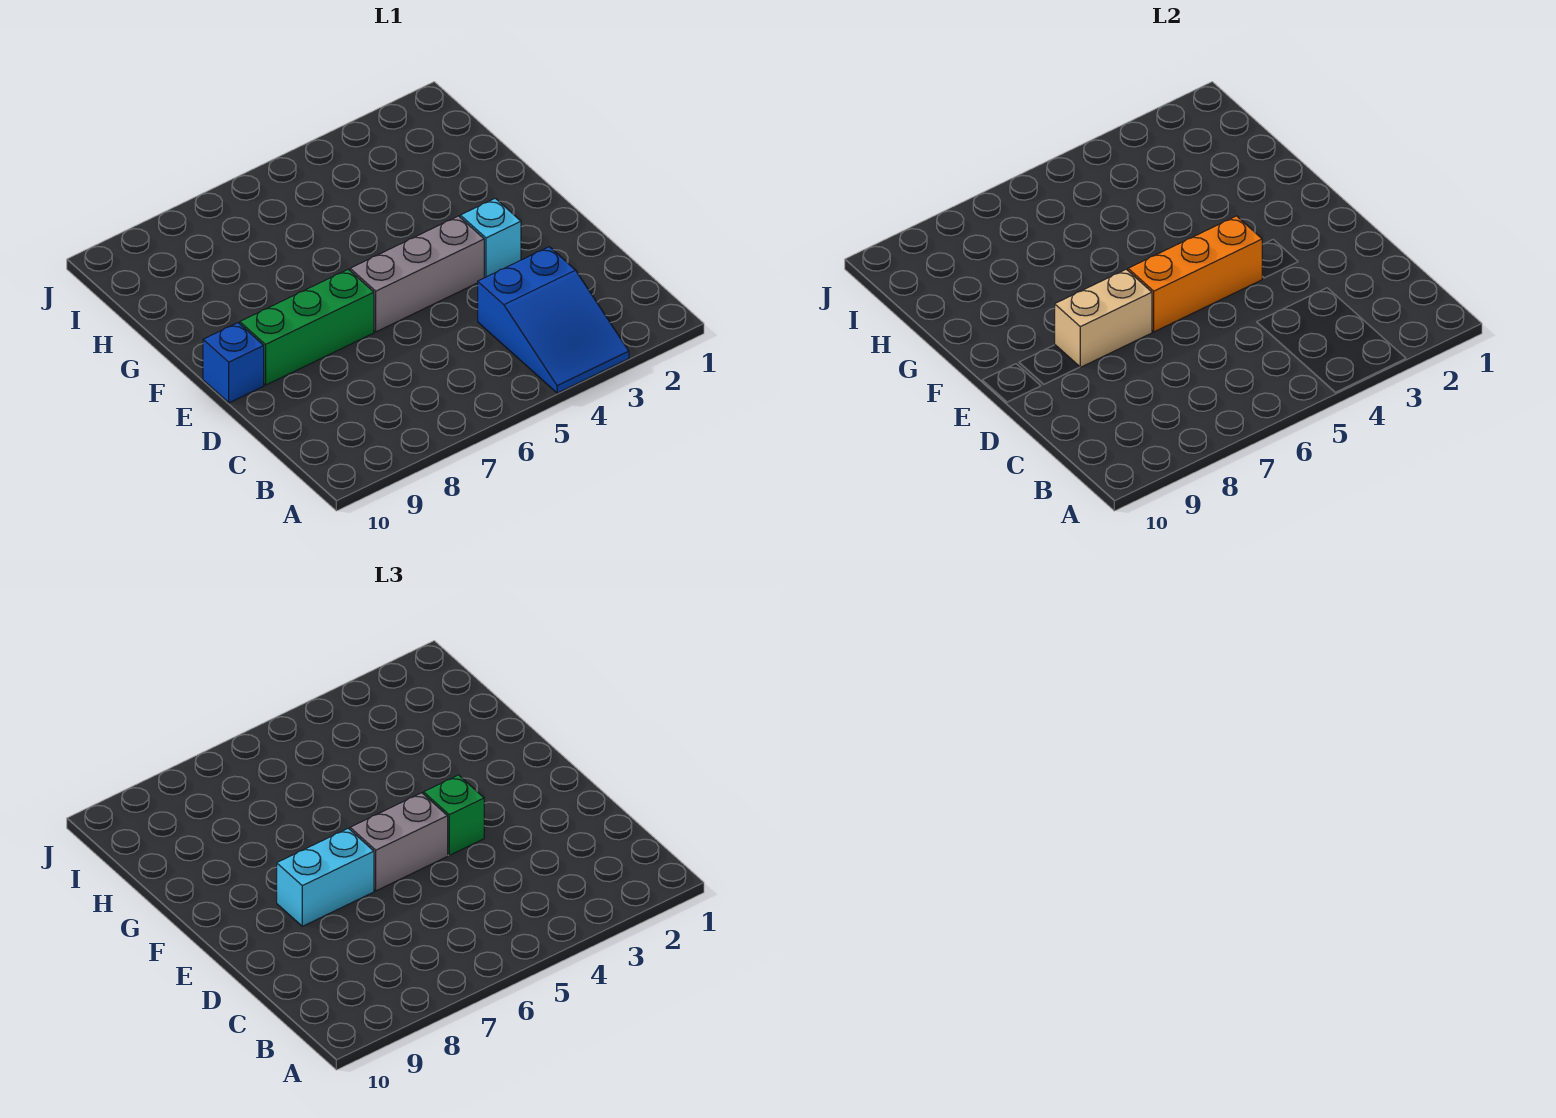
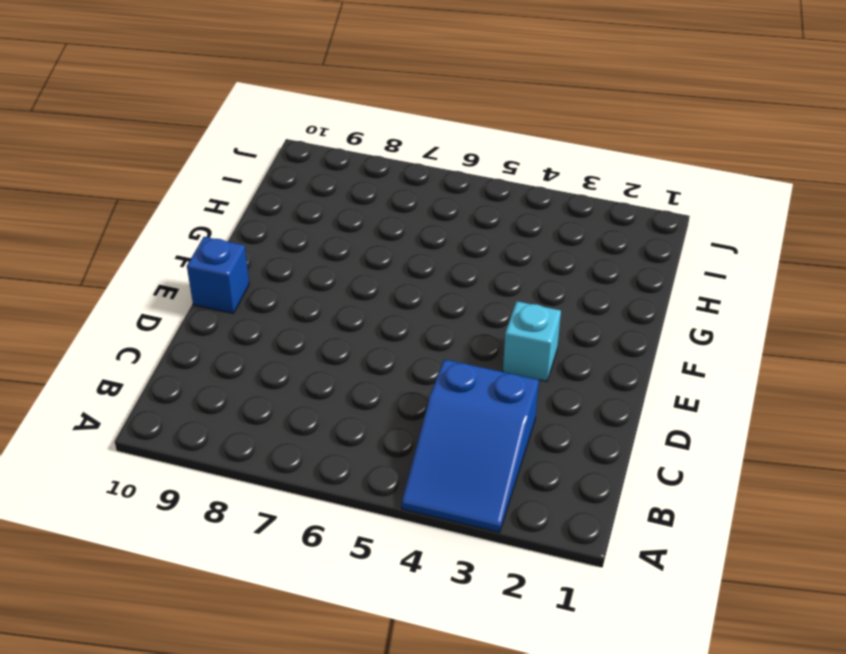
none -> grey brick E4:E6 level 1
none -> green brick E7:E9 level 1

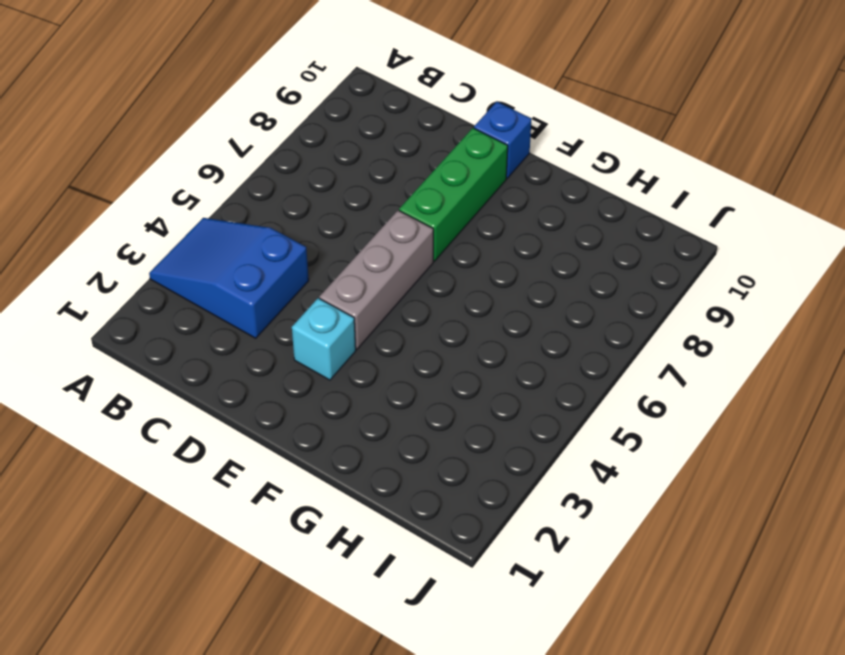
none -> orange brick E4:E6 level 2
none -> tan brick E7:E8 level 2

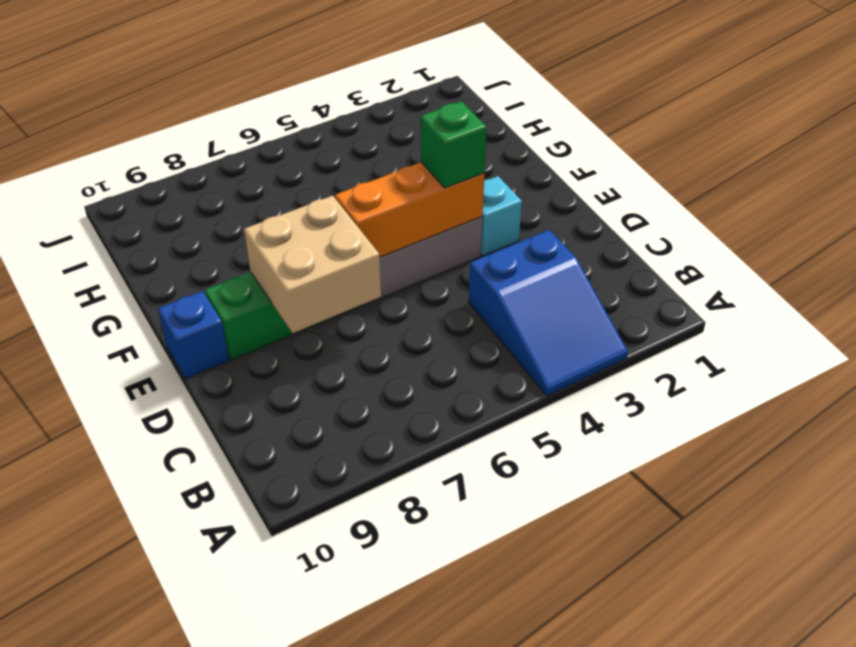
tan brick D7:E8 level 2 -> tan brick E7:E8 level 2
none -> grey brick E5:E6 level 3
none -> cyan brick E7:E8 level 3

